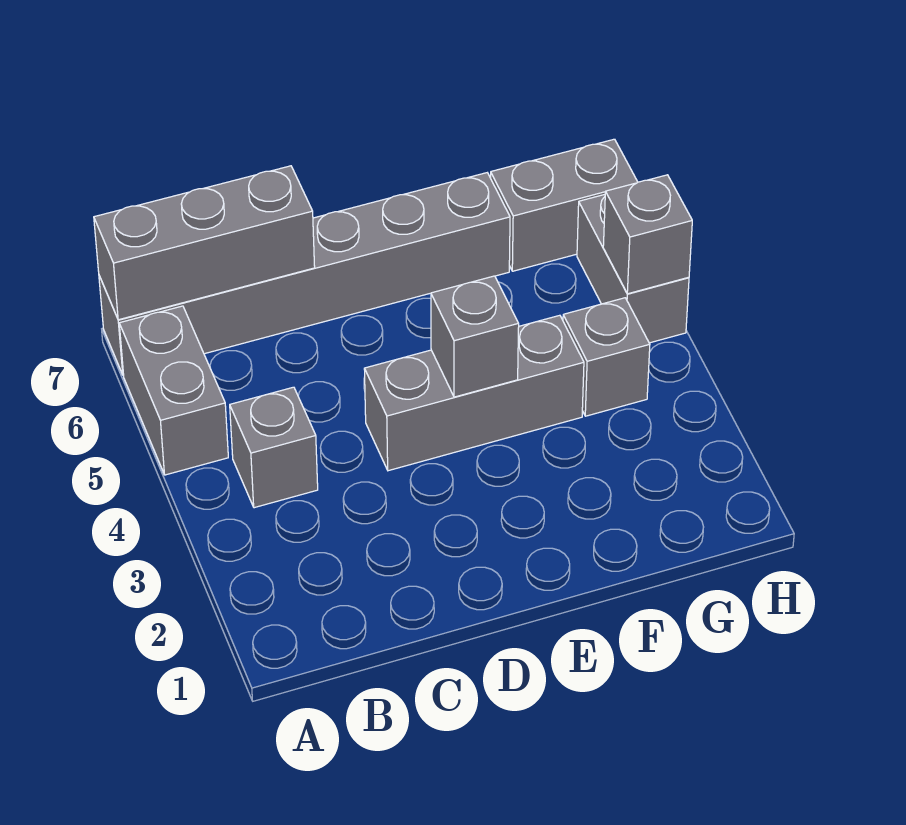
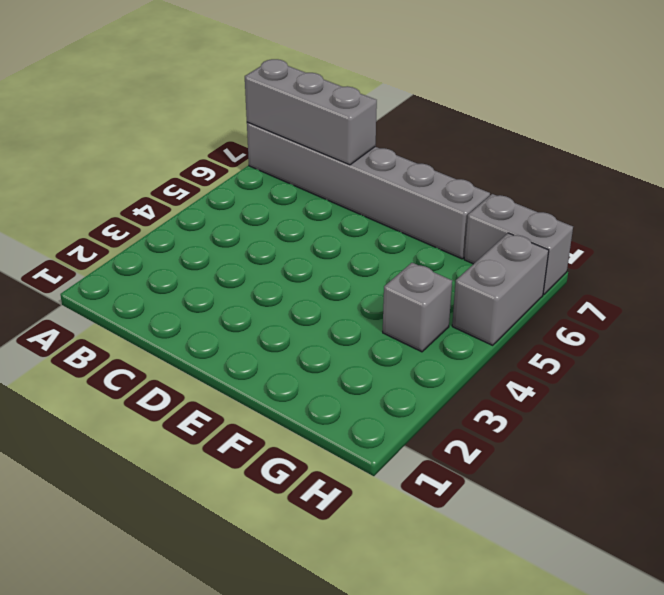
none -> grey brick A5:A6 level 1
none -> grey brick B4 level 1

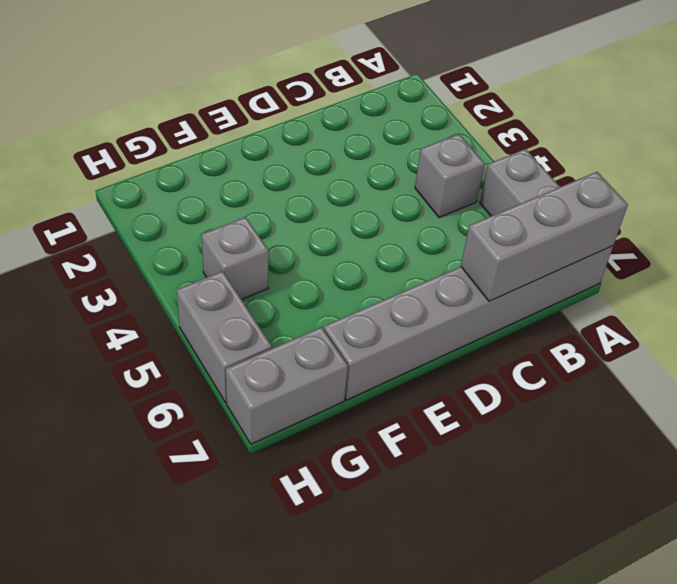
none -> grey brick D4:F4 level 1
none -> grey brick E4 level 2

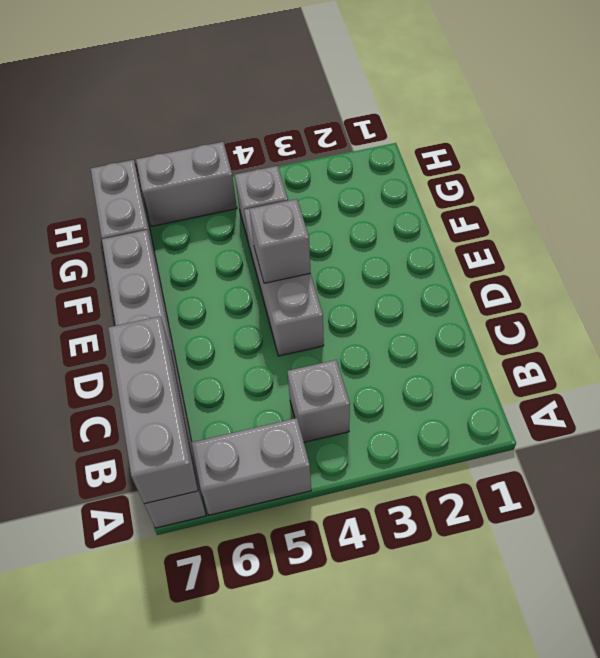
none -> grey brick H5 level 2

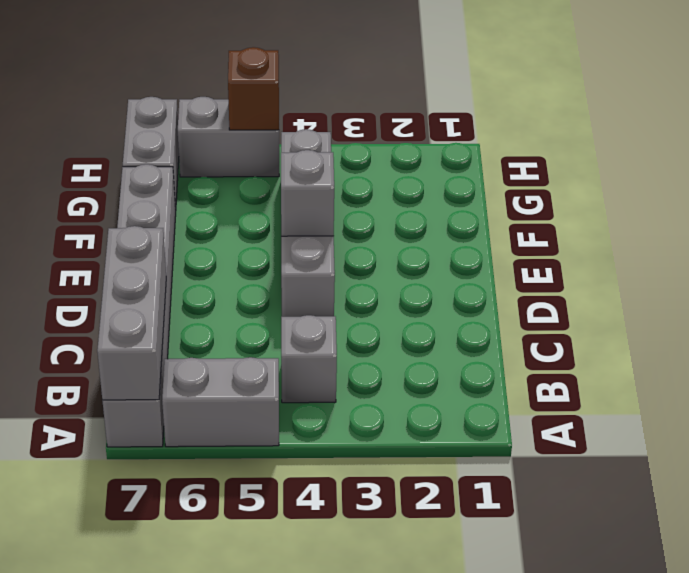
brown brick H5 level 2 -> grey brick H5 level 2

